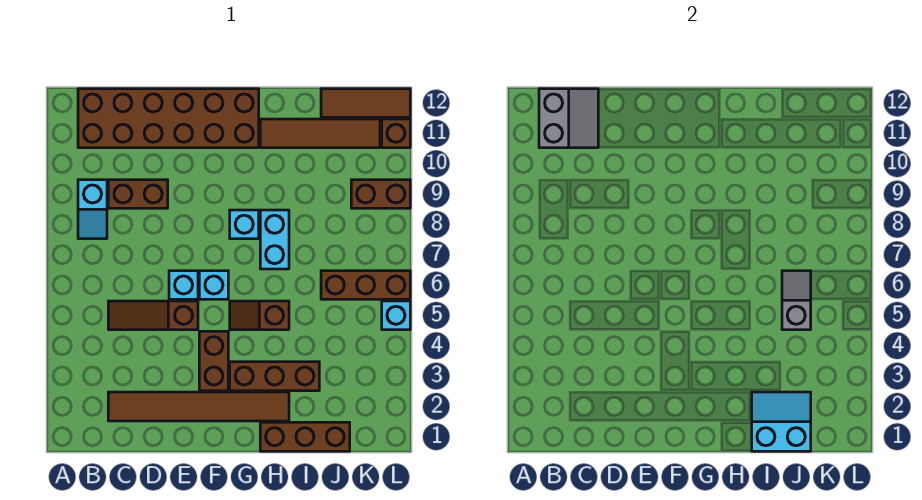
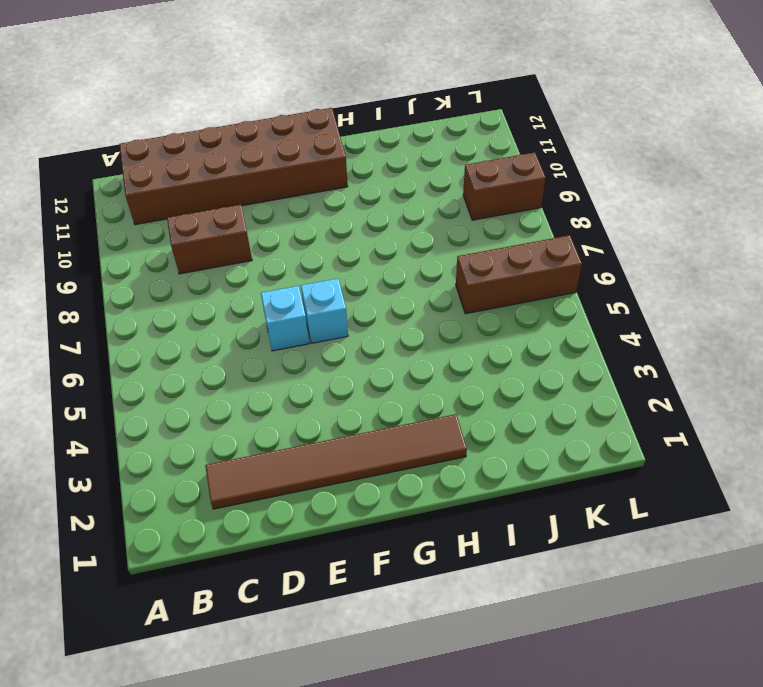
none -> cyan slope B8:B9 level 1 top 9
none -> brown slope C5:E5 level 1 top E
none -> brown brick F3:F4 level 1

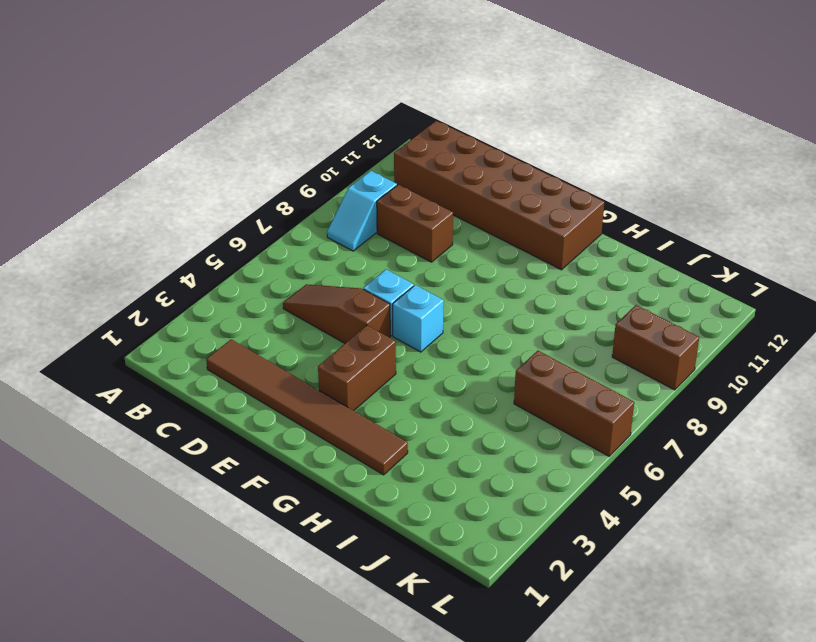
none -> brown brick G3:I3 level 1
none -> brown slope G5:H5 level 1 top H
none -> cyan brick G8 level 1

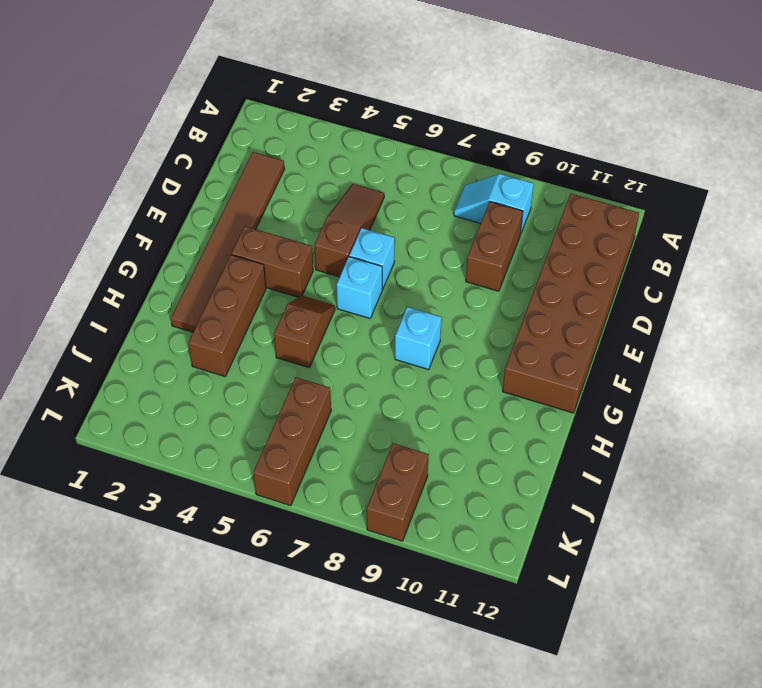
none -> brown brick H1:J1 level 1
none -> cyan brick H7:H8 level 1
none -> brown tile H11:K11 level 1

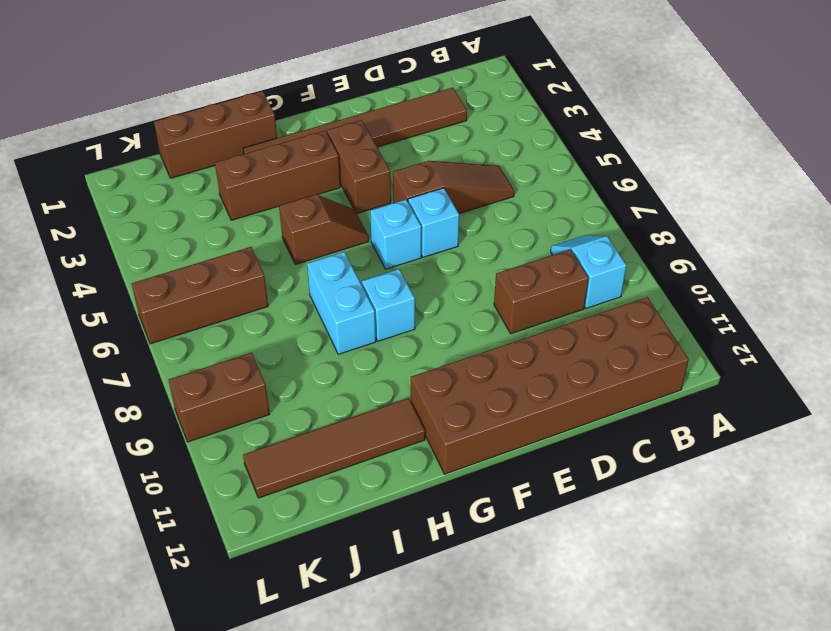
none -> brown tile J12:L12 level 1
none -> cyan brick L5 level 1
none -> brown brick L11 level 1

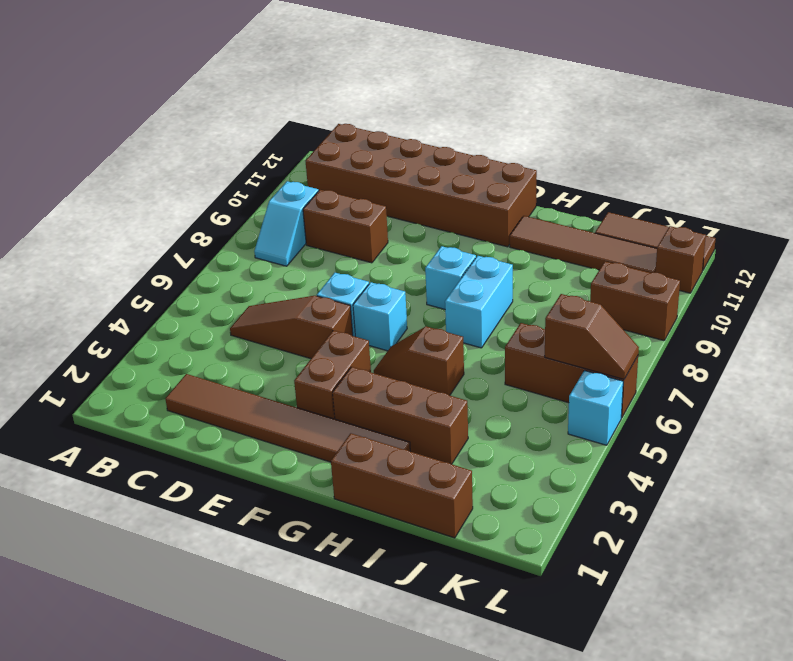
brown slope K6:L6 level 2 top K -> none
none -> grey slope B11:C12 level 2 top B
none -> cyan slope I1:J2 level 2 top 1
none -> grey slope J5:J6 level 2 top 5

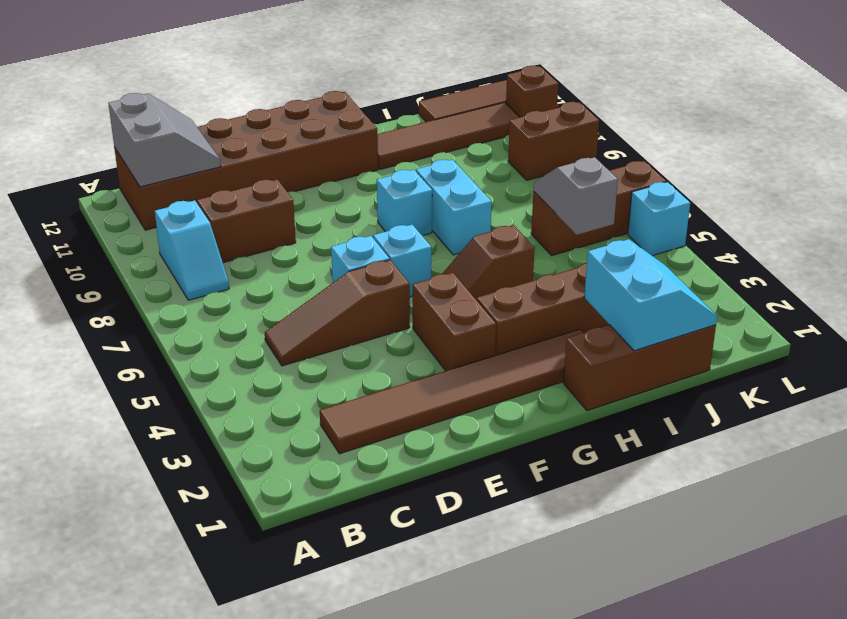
cyan slope I1:J2 level 2 top I -> cyan slope I1:J2 level 2 top 1

